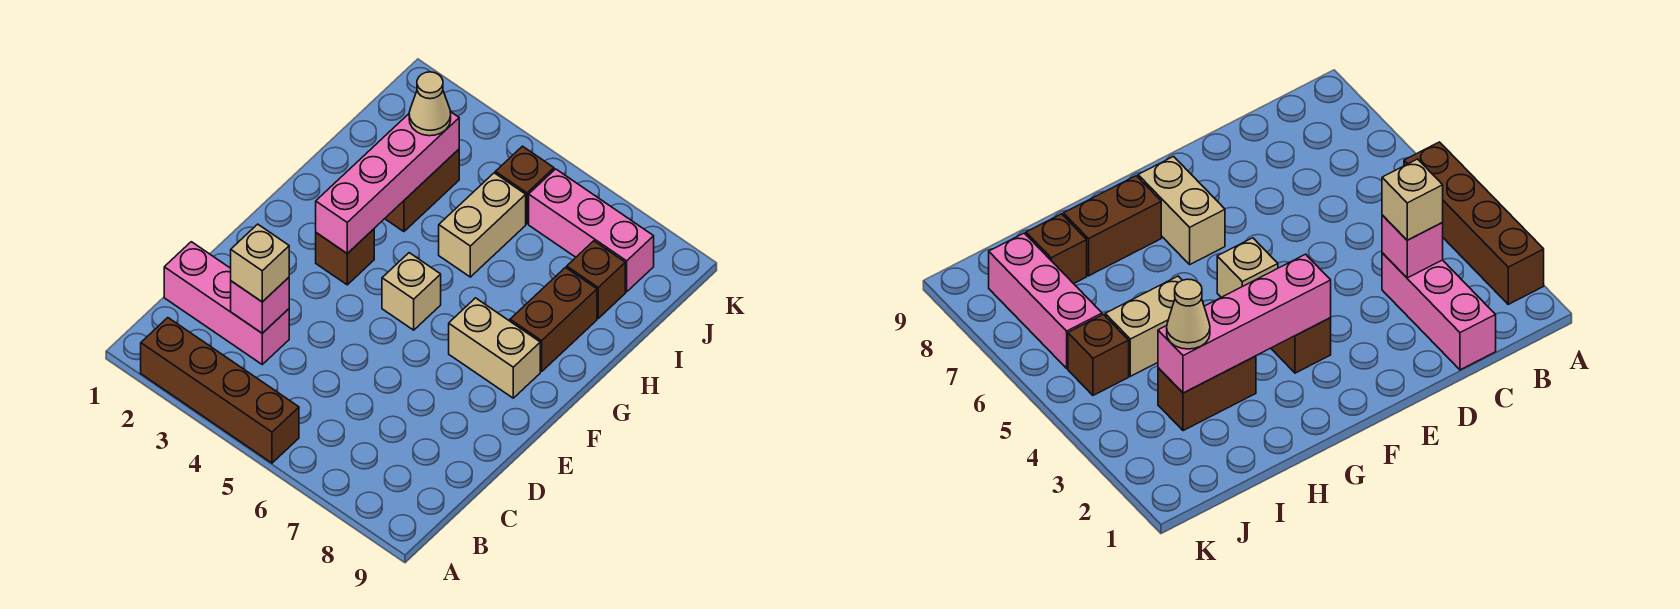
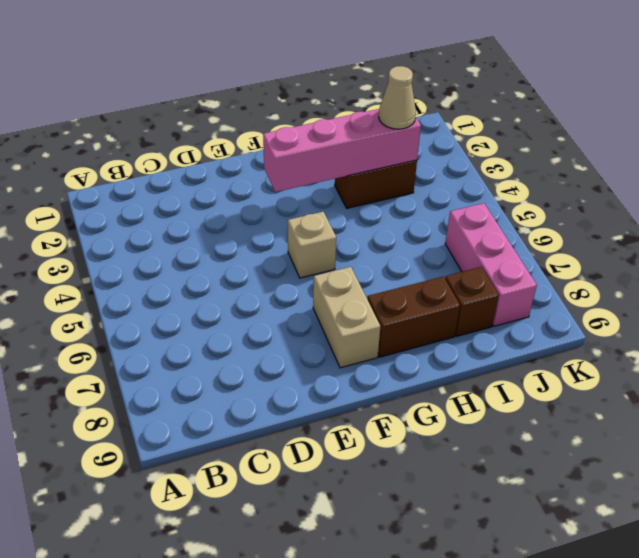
none -> brown brick A2:A5 level 1
none -> pink brick C1:C3 level 1
none -> brown brick F3 level 1

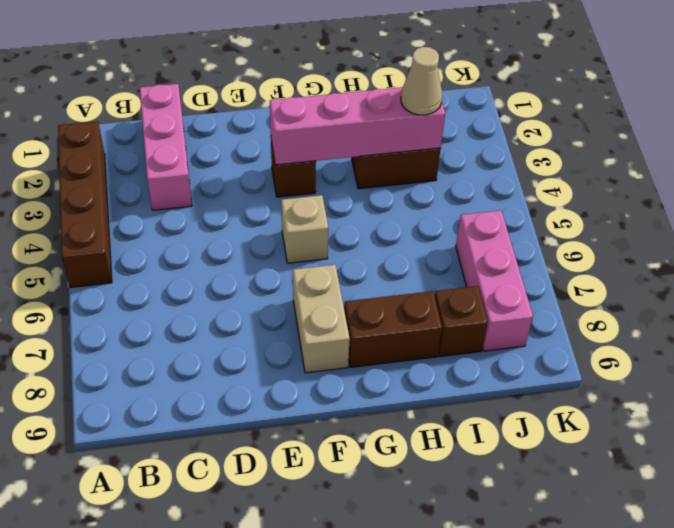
none -> tan brick H5:I5 level 1
none -> brown brick J5 level 1
none -> pink brick C3 level 2

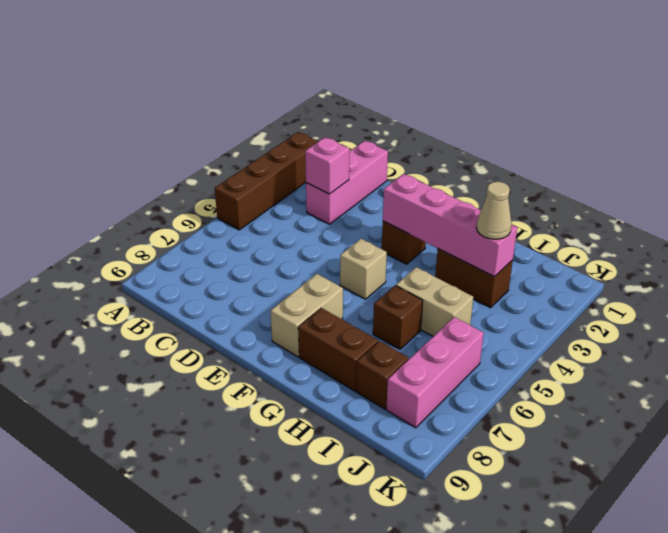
brown brick H6 level 1 -> brown brick J5 level 1
none -> tan brick C3 level 3

